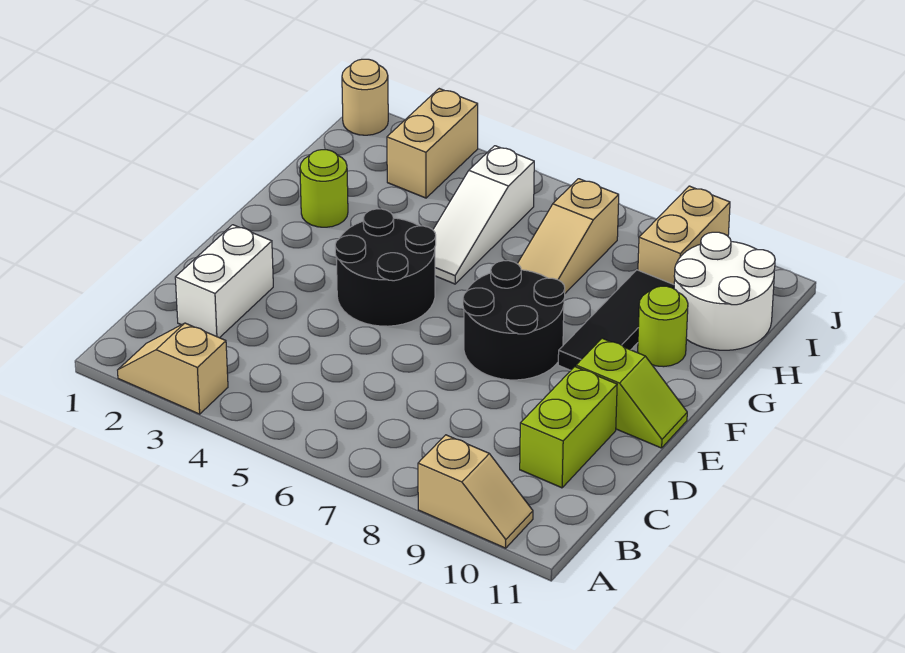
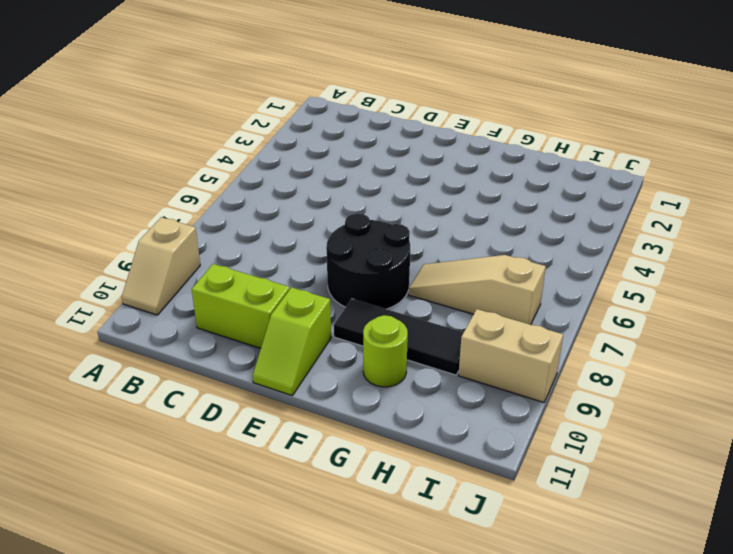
none -> tan slope A2:A3 level 1 top 3
none -> white brick C2:D2 level 1
none -> black round brick E4:F5 level 1

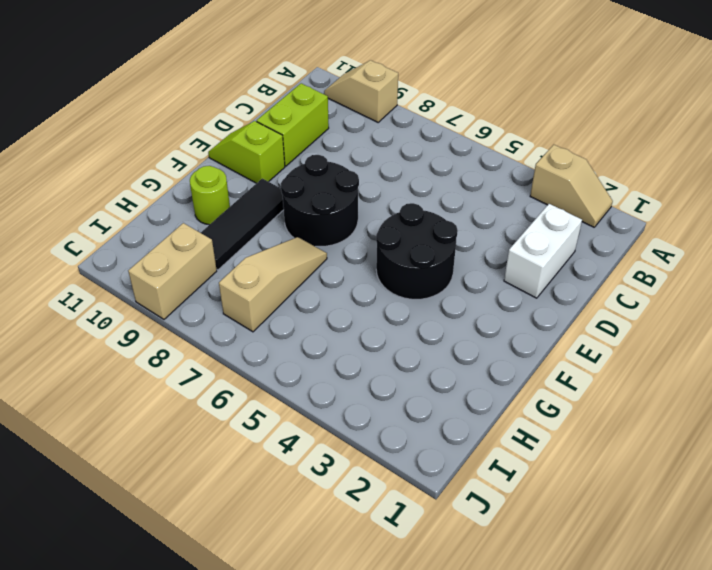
none -> lime round brick G2 level 1
none -> white slope G5:I5 level 1 top I
none -> white round brick H10:I11 level 1

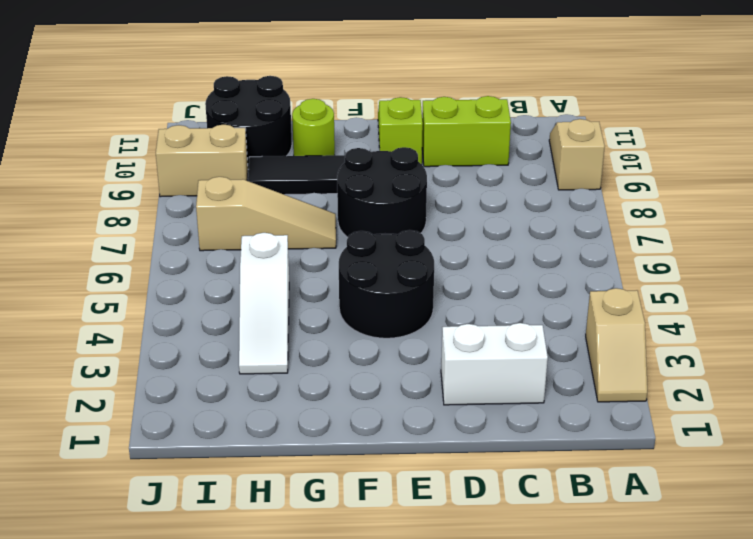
white slope H3:H5 level 1 top 5 -> white slope G5:I5 level 1 top I
black round brick H10:I11 level 1 -> white round brick H10:I11 level 1
none -> lime round brick G2 level 1
none -> tan brick I3:J3 level 1
none -> tan round brick J1 level 1

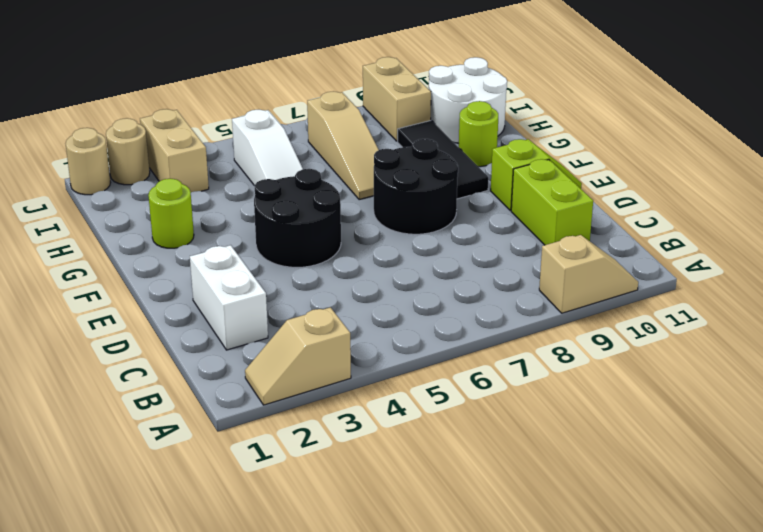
tan round brick J2 level 1 -> none

